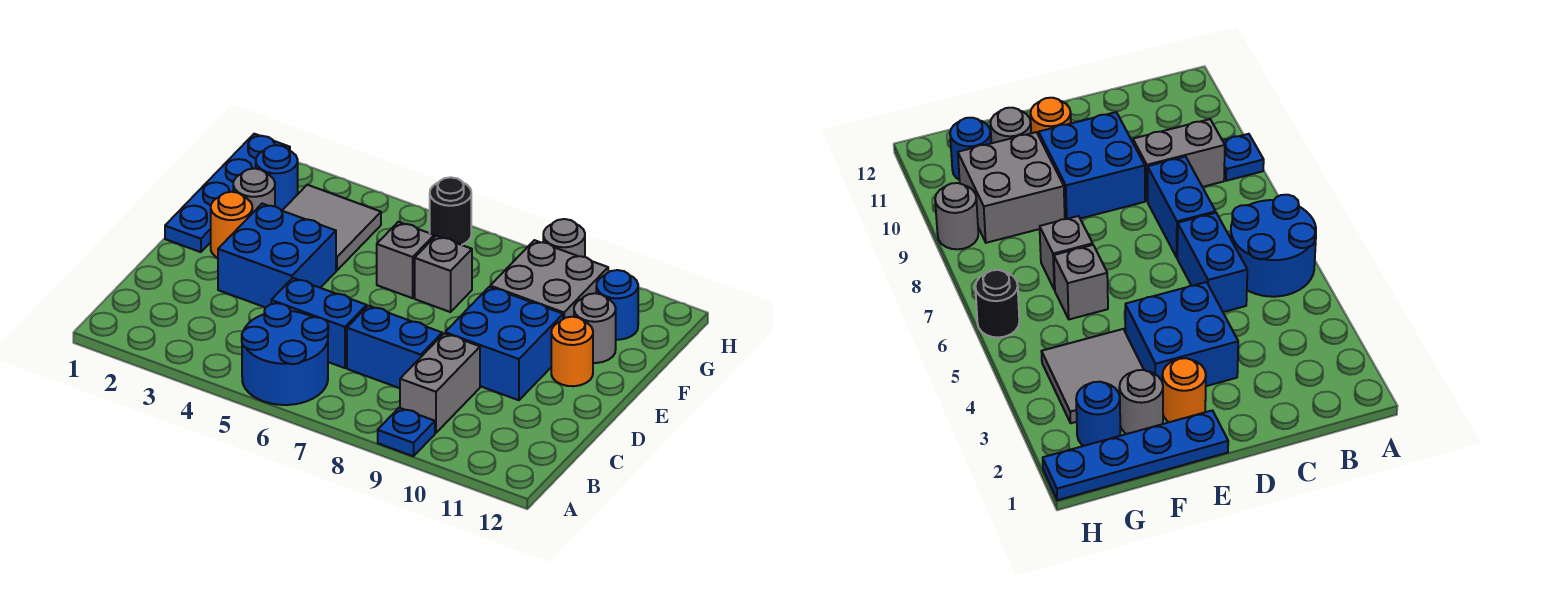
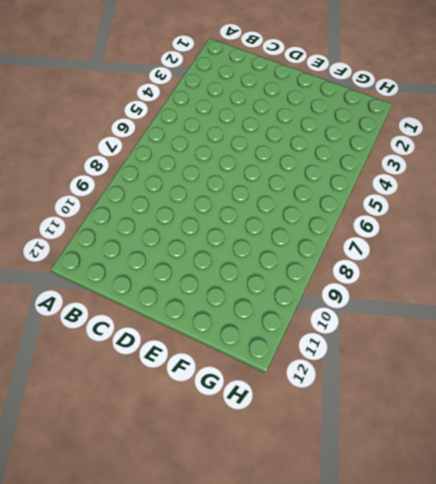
none -> blue round brick A5:B6 level 1
none -> blue plate A9 level 1
none -> grey brick B9:C9 level 1

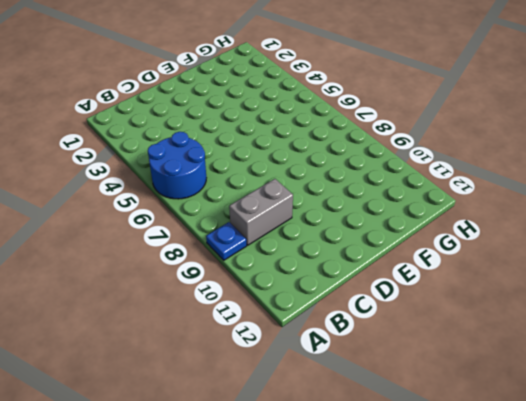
none -> blue brick C5:C6 level 1
none -> blue brick C7:C8 level 1
none -> blue brick D3:E4 level 1

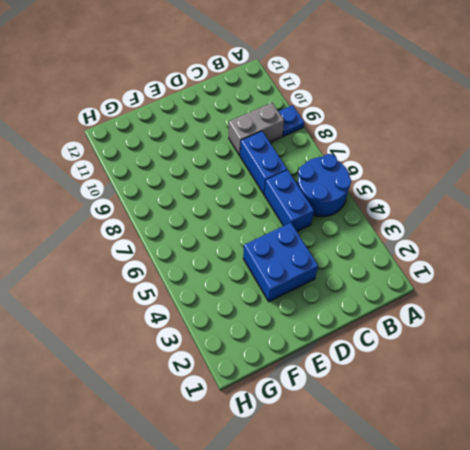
none -> blue brick D9:E10 level 1
none -> blue plate E1:H1 level 1
none -> orange round brick E2 level 1

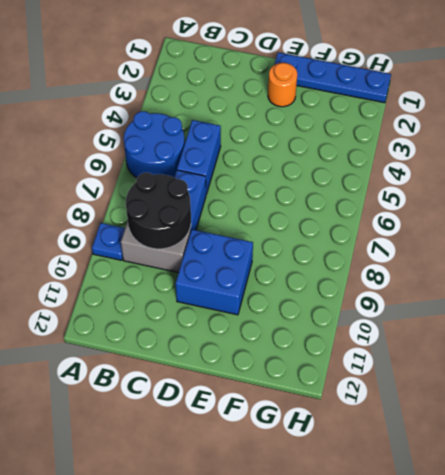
black round brick B8:C9 level 2 -> none
none -> blue brick D3:E4 level 1
none -> orange round brick E11 level 1
none -> grey round brick F2 level 1

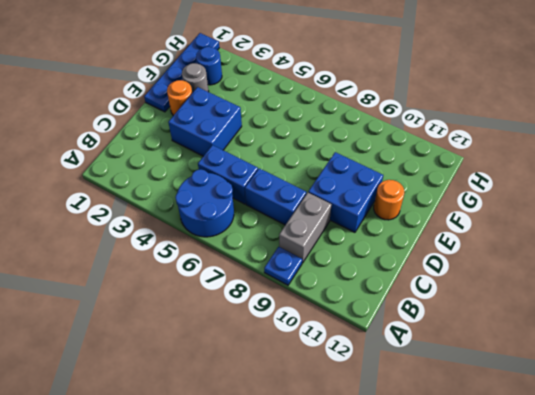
none -> grey tile F3:G4 level 1
none -> grey brick F6 level 1
none -> grey brick F7 level 1

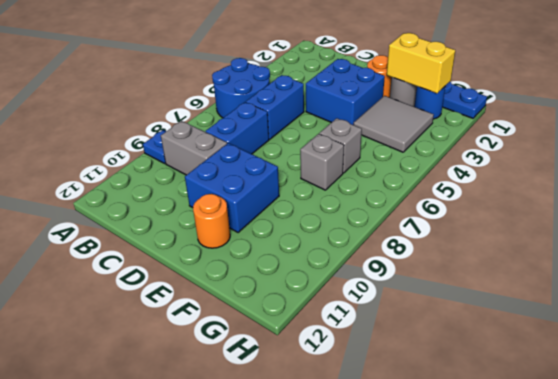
yellow brick F2:G2 level 2 -> none
none -> grey brick F9:G10 level 1
none -> grey round brick F11 level 1
none -> blue round brick G11 level 1

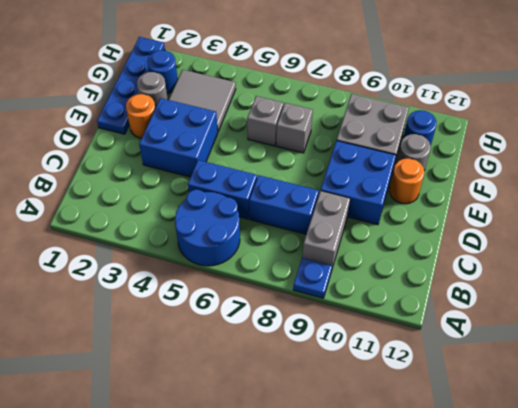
none -> black round brick H6 level 1
none -> grey round brick H9 level 1

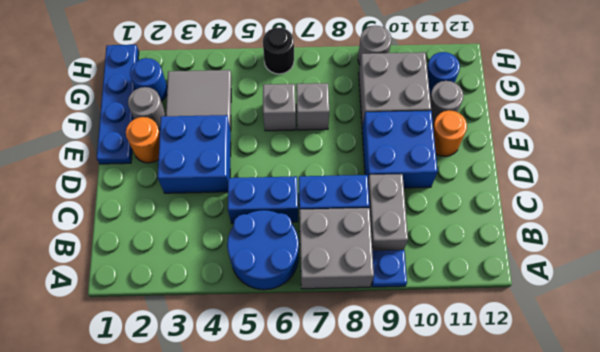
grey brick A7:B8 level 1 -> none

